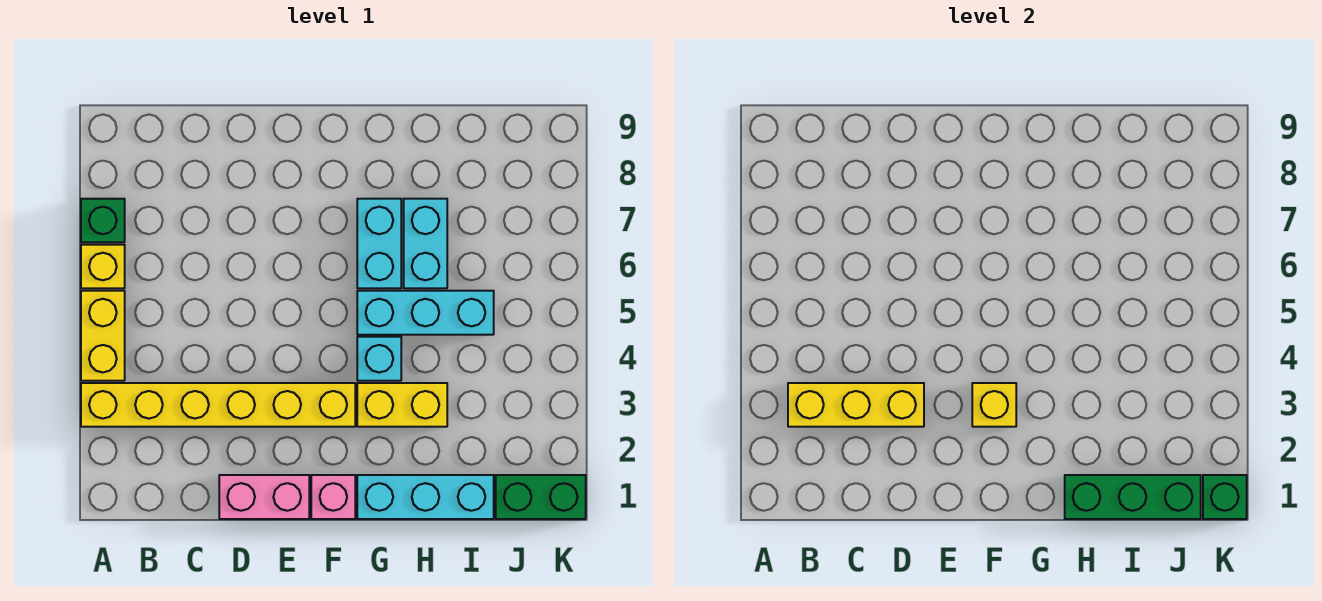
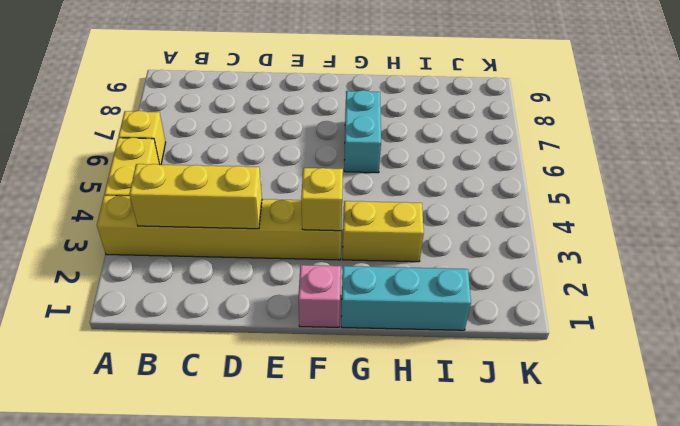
none -> green brick A7 level 1
none -> pink brick D1:E1 level 1
none -> cyan brick G4 level 1

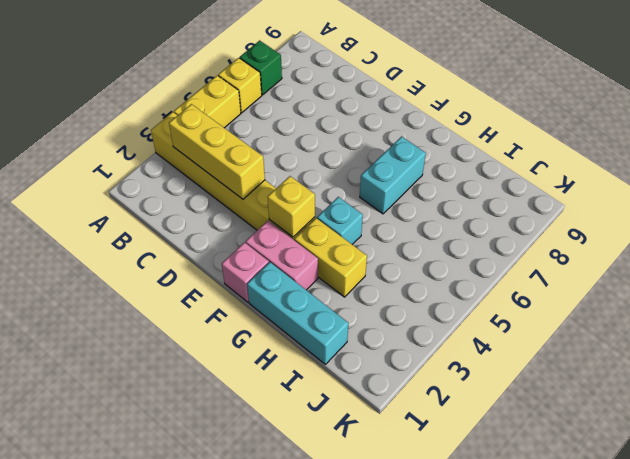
pink brick F2:G2 level 1 -> pink brick D1:E1 level 1
none -> cyan brick G5:I5 level 1
none -> cyan brick H6:H7 level 1
none -> green brick J1:K1 level 1

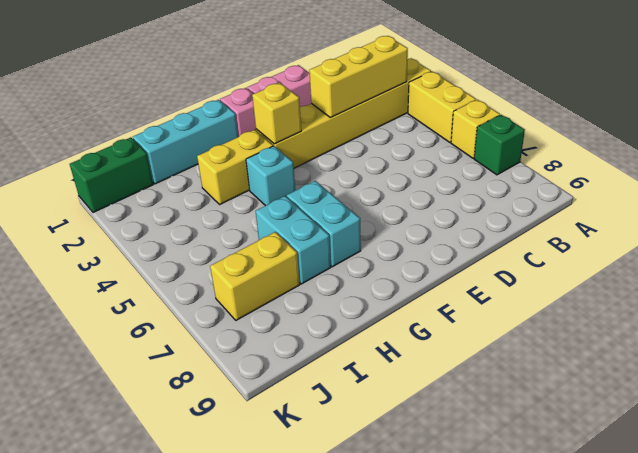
yellow brick I7:J7 level 1 -> none
none -> cyan brick G5:I5 level 1
none -> green brick H1:J1 level 2
none -> green brick K1 level 2

